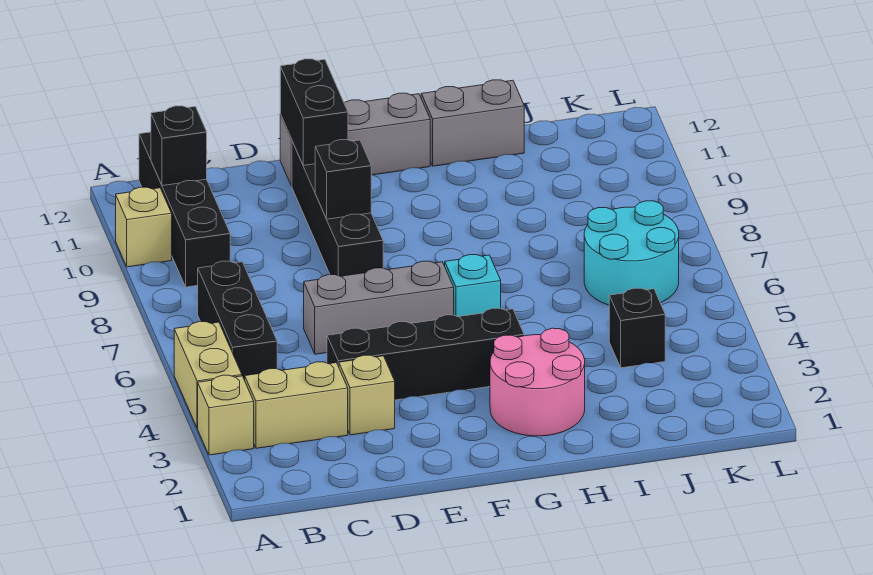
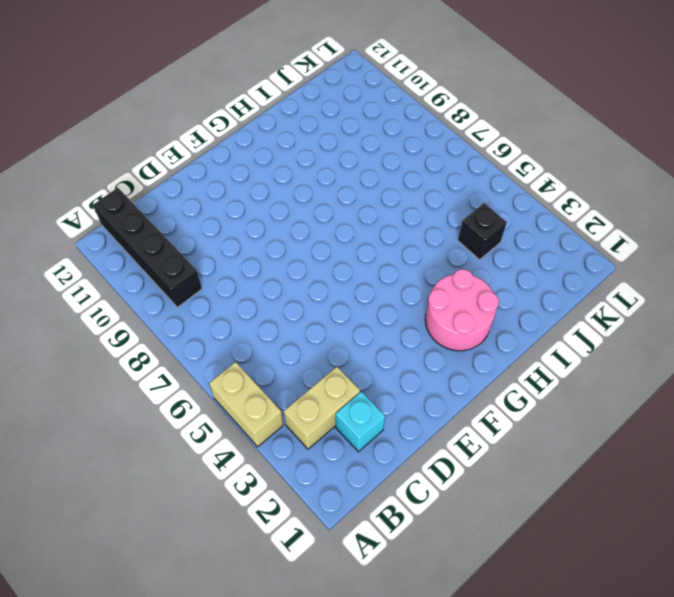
cyan brick C2 level 1 -> cyan brick G6 level 1
none -> tan brick A3 level 1
none -> tan brick A10 level 1
none -> black brick B5:B7 level 1

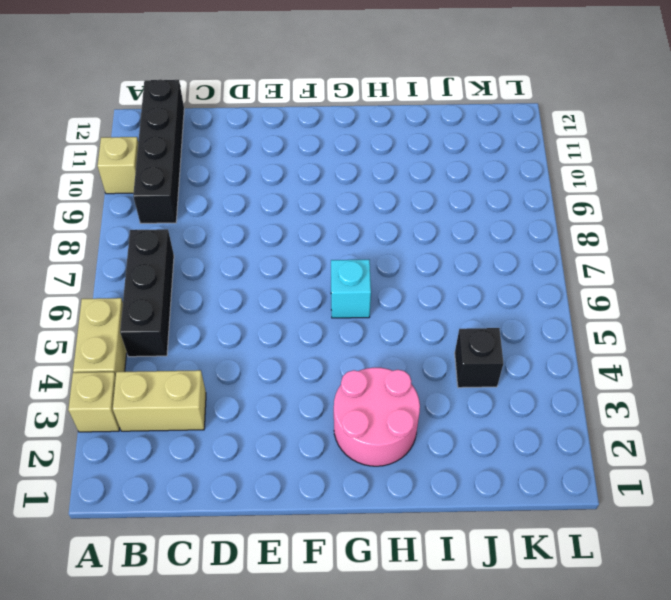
none -> tan brick D3 level 1
none -> black brick D4:G4 level 1
none -> grey brick D6:F6 level 1

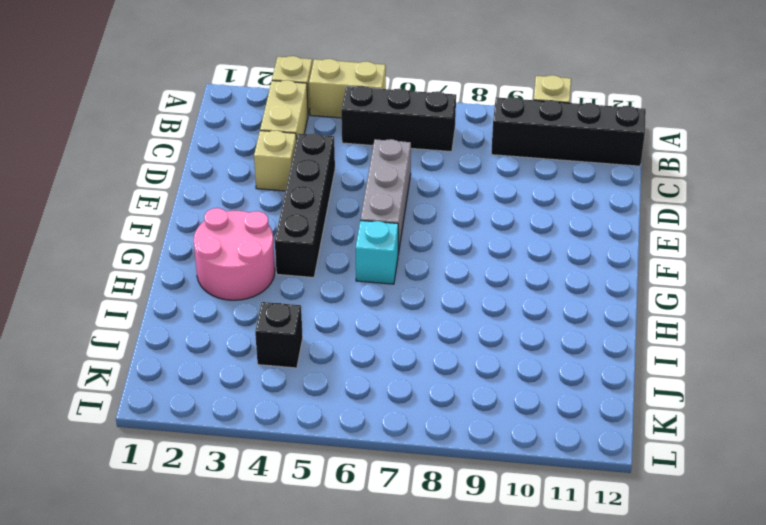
none -> black brick E8:E11 level 1
none -> grey brick E12:G12 level 1
none -> grey brick H12:I12 level 1

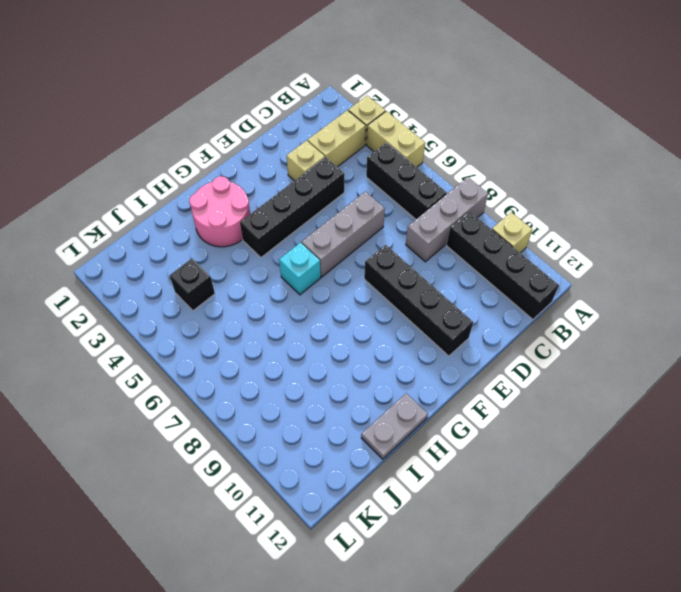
grey brick A8:C8 level 1 -> grey brick E12:G12 level 1
grey plate H12:I12 level 1 -> grey brick H12:I12 level 1
none -> cyan round brick J6:K7 level 1
none -> black brick B11 level 2
none -> black brick E9 level 2

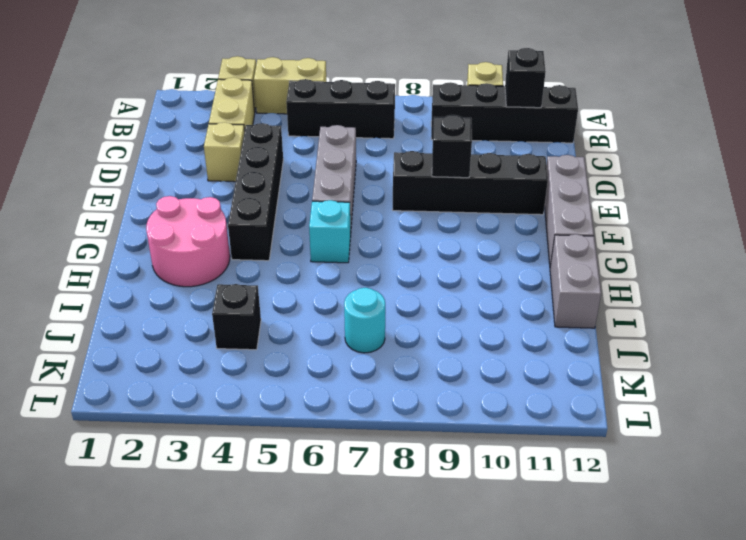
cyan round brick J7 level 1 -> cyan round brick J6:K7 level 1
none -> black brick E11:E12 level 2

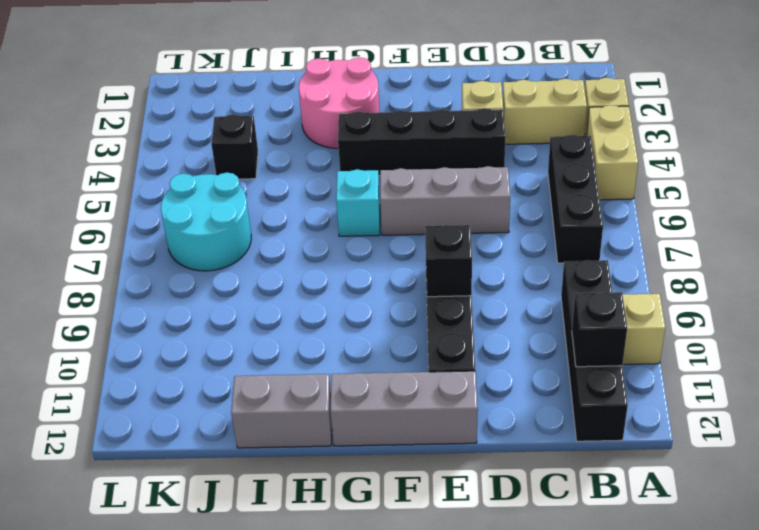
none -> black brick E11:E12 level 2

